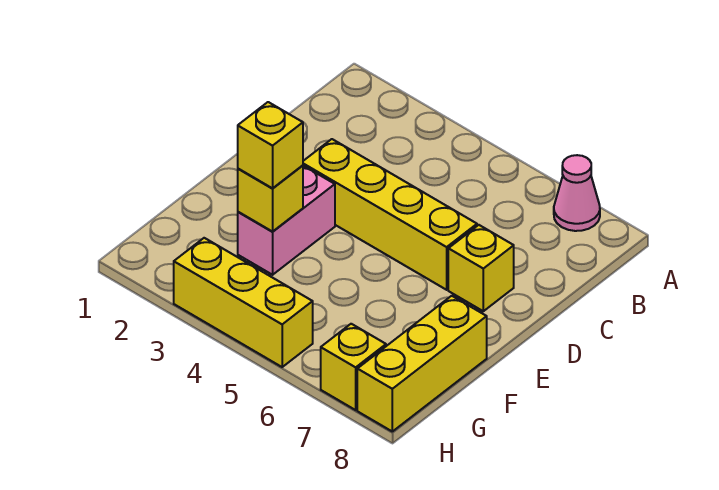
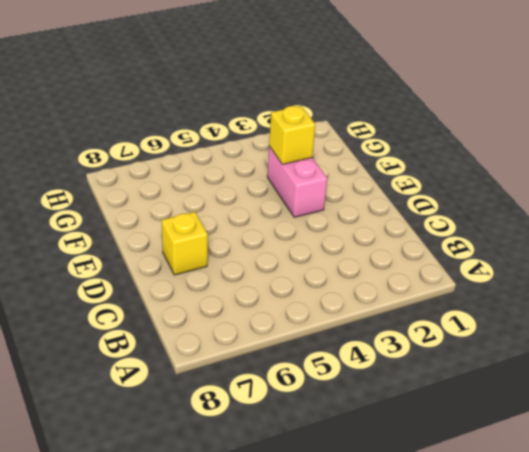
none -> pink cone A7 level 1
none -> yellow brick D3:D6 level 1

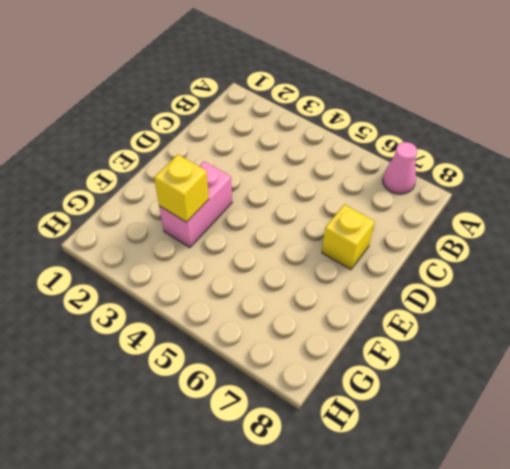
none -> yellow brick D3:D6 level 1
none -> yellow brick F8:H8 level 1

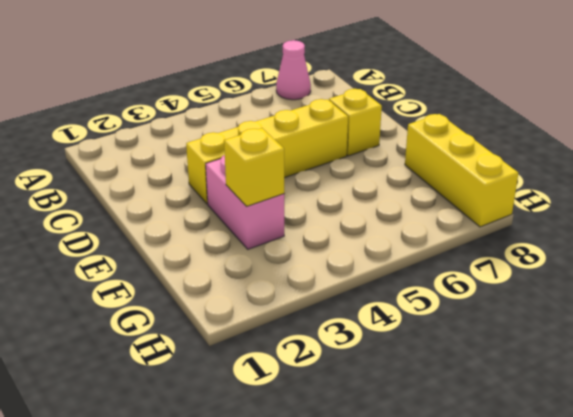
none -> yellow brick H3:H5 level 1
none -> yellow brick H7 level 1

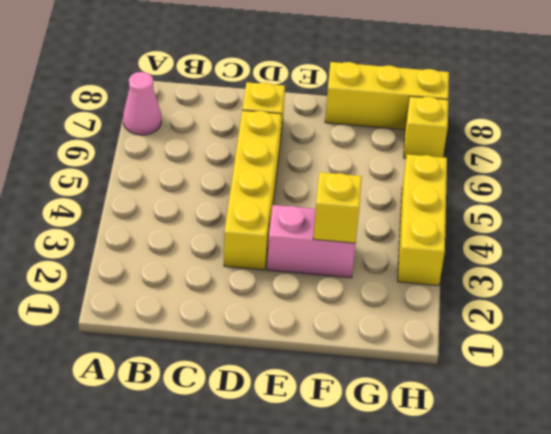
none -> yellow brick F3 level 3

